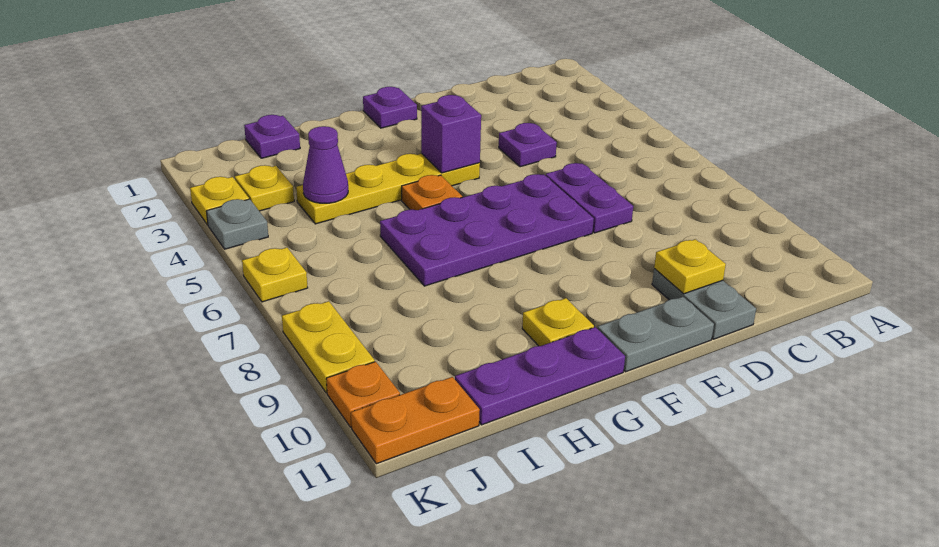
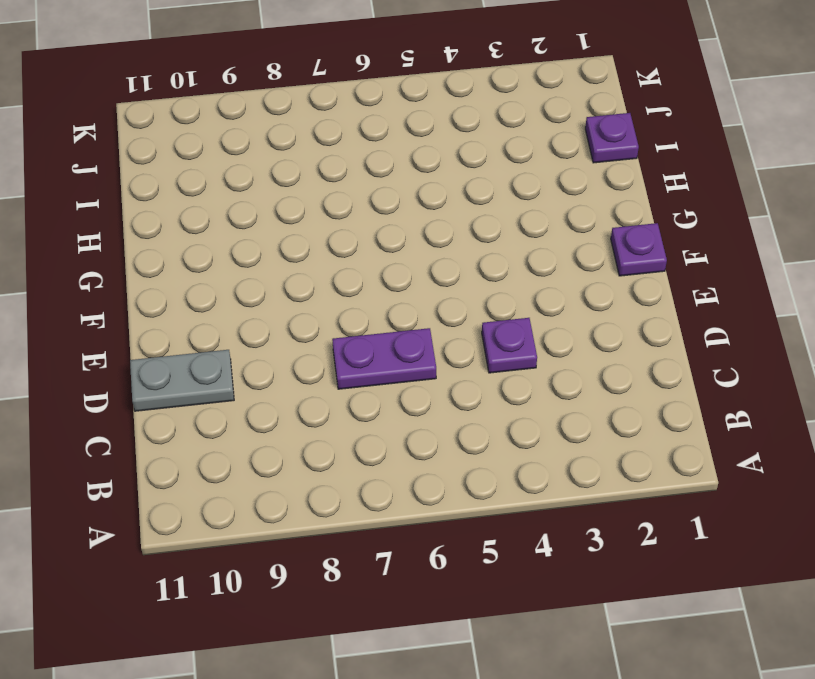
none -> purple plate E6:H7 level 1
none -> grey plate E11:F11 level 1
none -> yellow plate F4:I4 level 1

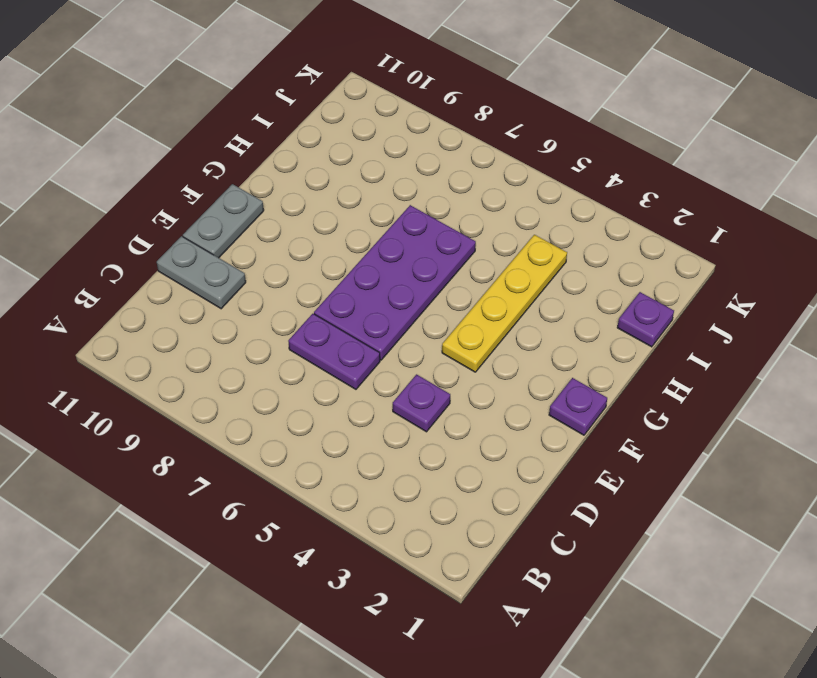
none -> orange plate G5 level 1
none -> yellow plate G10 level 1
none -> purple plate G11:I11 level 1

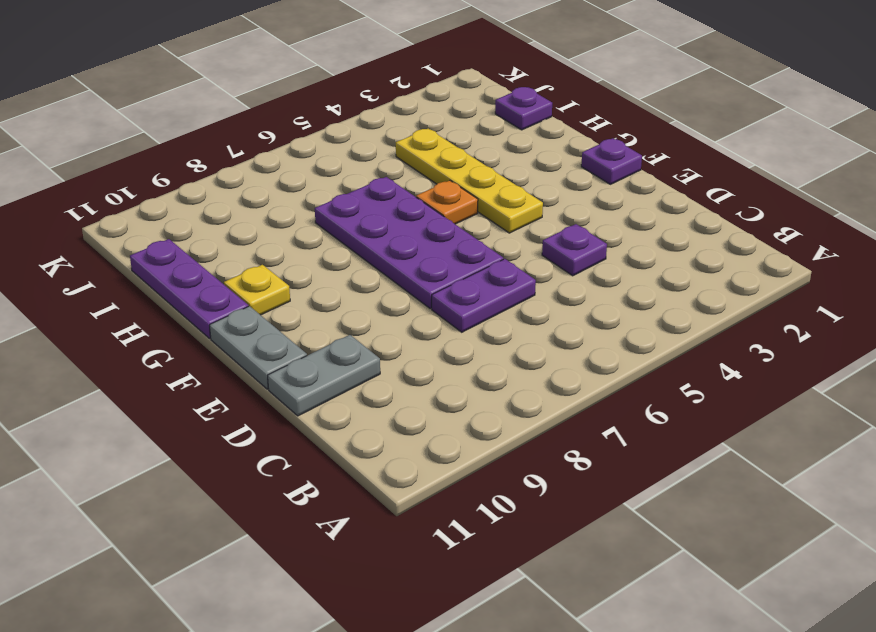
none -> yellow plate J3 level 1
none -> orange plate J11:K11 level 1
none -> yellow plate K3 level 1

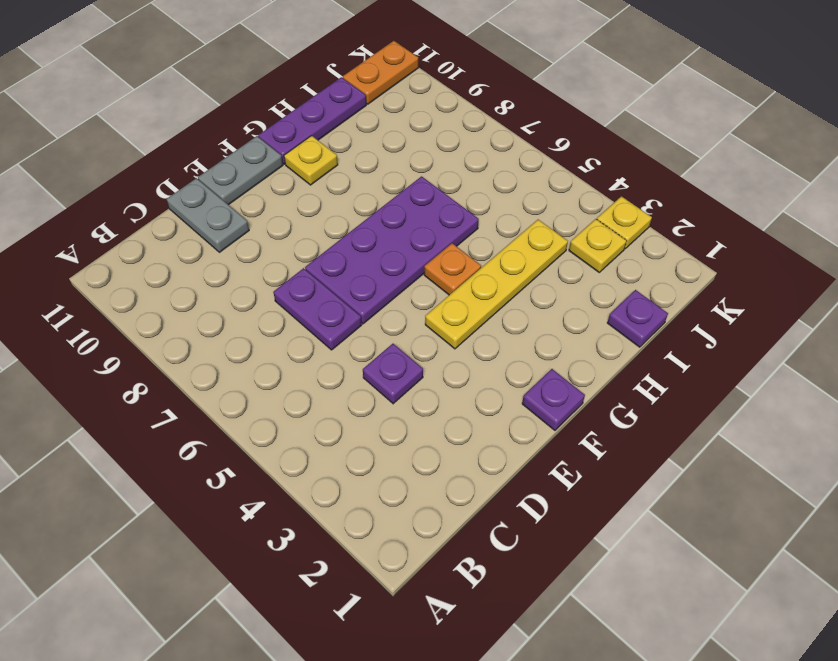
none -> grey plate K4 level 1
none -> yellow plate K6 level 1
none -> yellow plate K8:K9 level 1

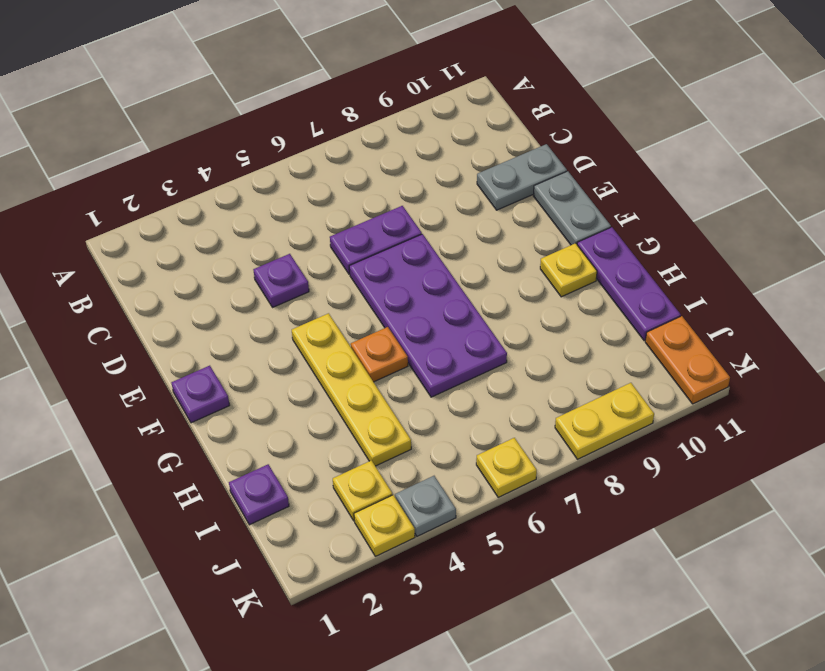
none -> orange plate K10 level 1
none -> yellow plate D10 level 2
none -> purple brick F4 level 2

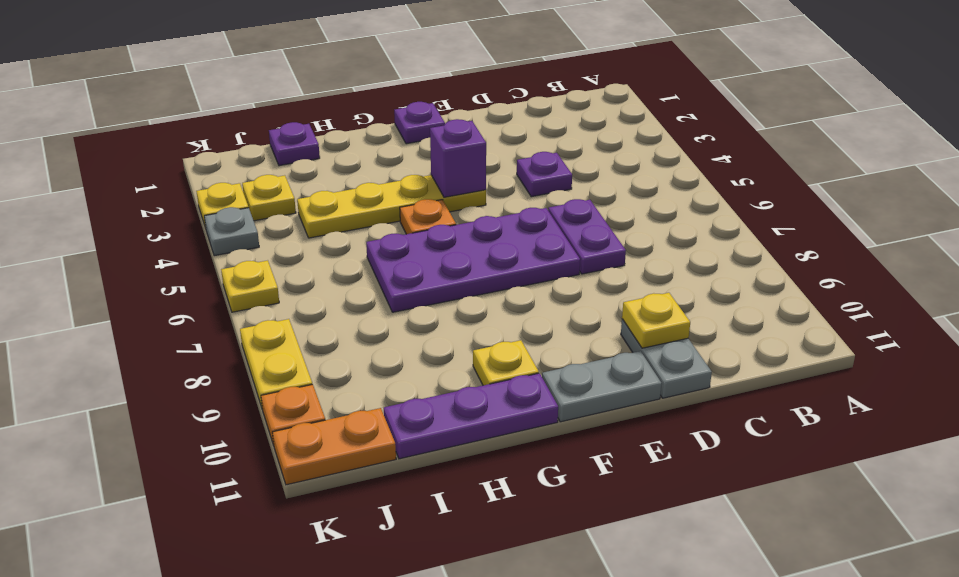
none -> purple cone I4 level 2

